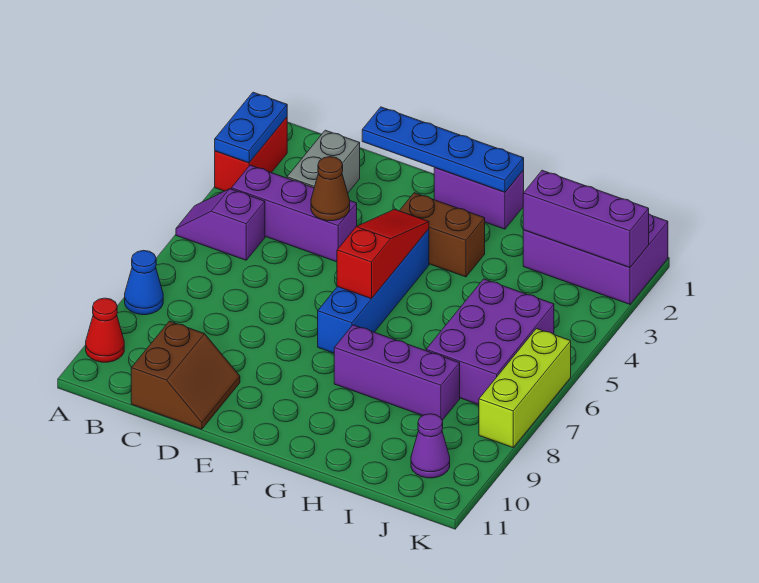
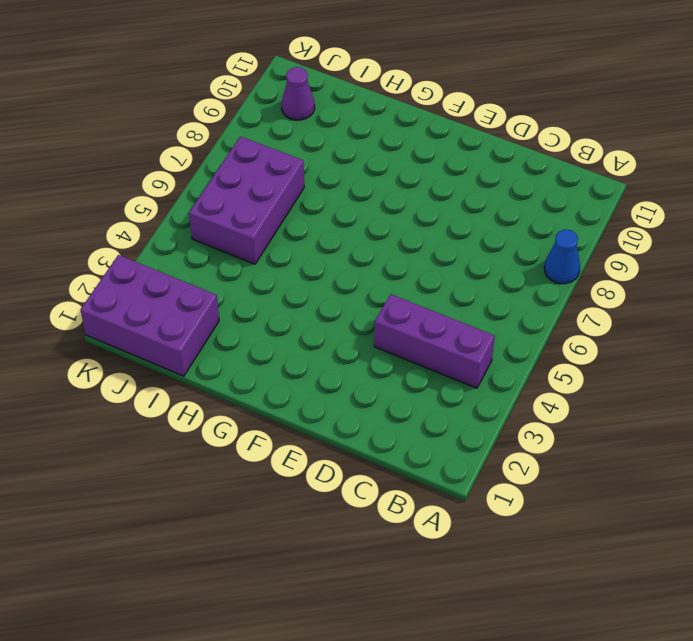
none -> red brick A2:A3 level 1
none -> purple slope A5:B5 level 1 top B
none -> red cone A10 level 1

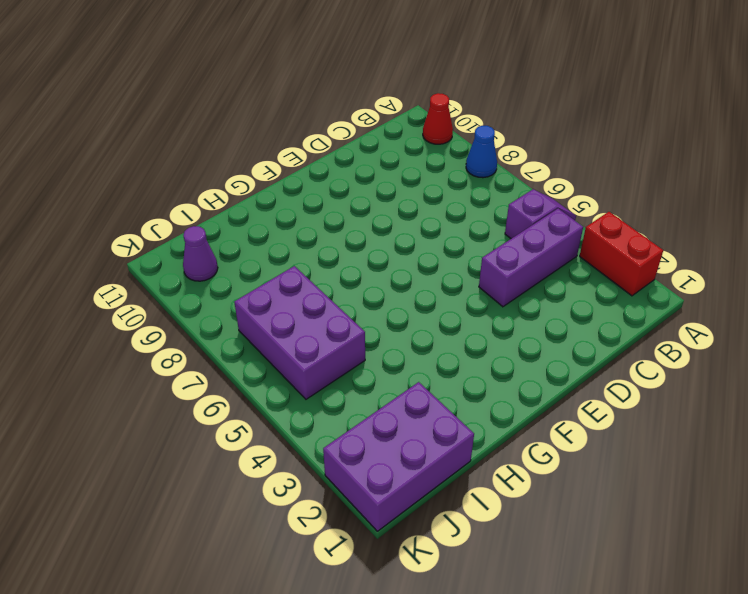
none -> grey brick C2:C3 level 1
none -> brown slope C10:D11 level 1 top C
none -> purple brick F1:G1 level 1

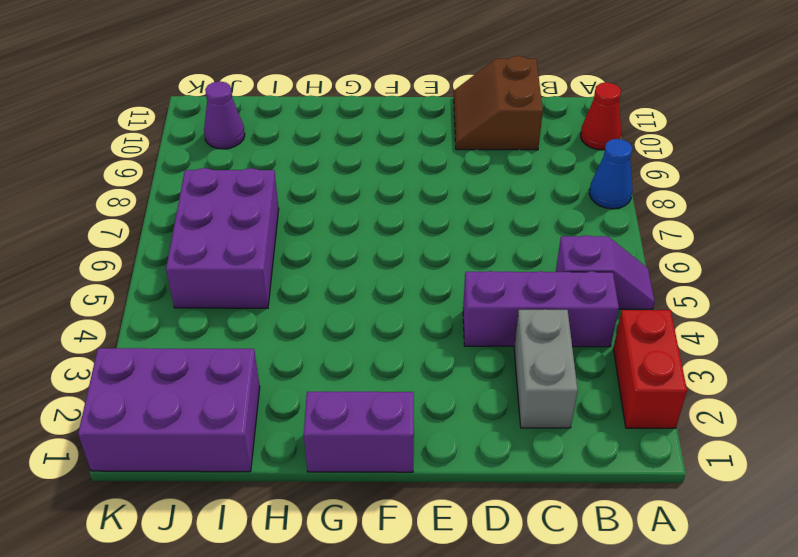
none -> brown brick F3:G3 level 1
none -> blue brick F4:F7 level 1
none -> purple brick G8:I8 level 1

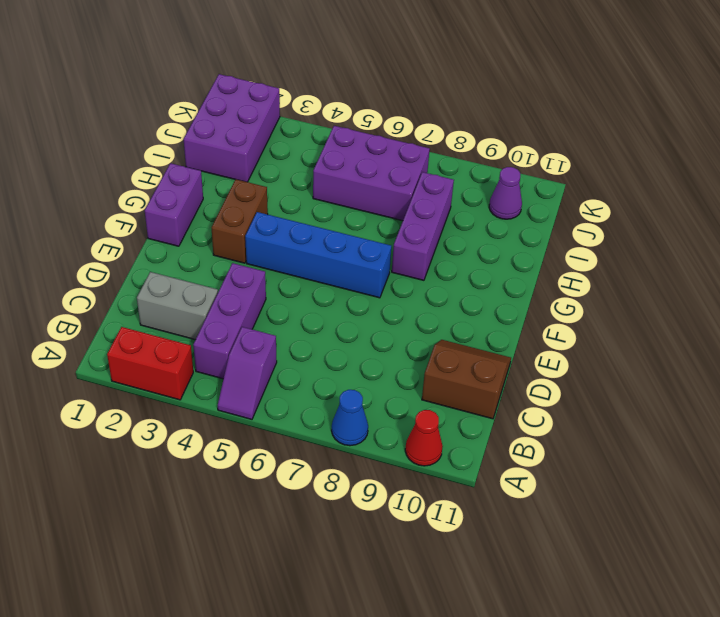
none -> lime brick K6:K8 level 1
none -> blue plate A2:A3 level 2
none -> blue plate D1:G1 level 2

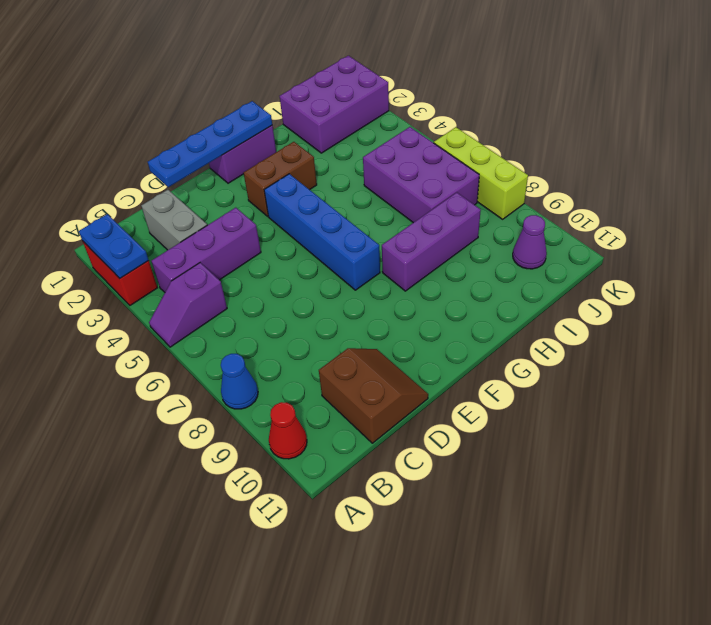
none -> brown cone D4 level 2
none -> red slope F4:F6 level 2 top 6
none -> purple brick I2:K2 level 2

